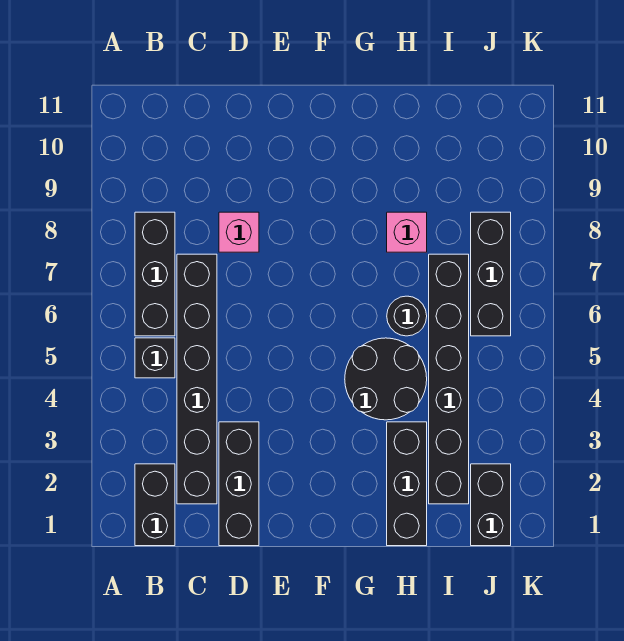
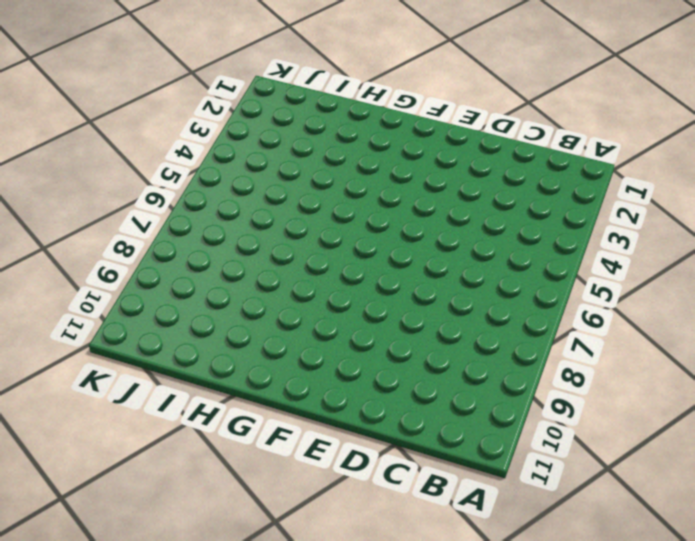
none -> black brick B1:B2 level 1
none -> black brick B5 level 1
none -> black brick B6:B8 level 1

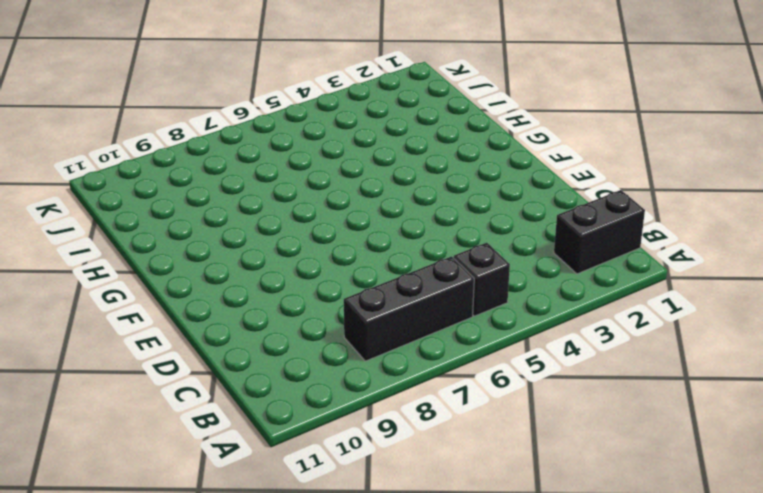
none -> black brick C2:C7 level 1
none -> black brick D1:D3 level 1
none -> pink brick D8 level 1

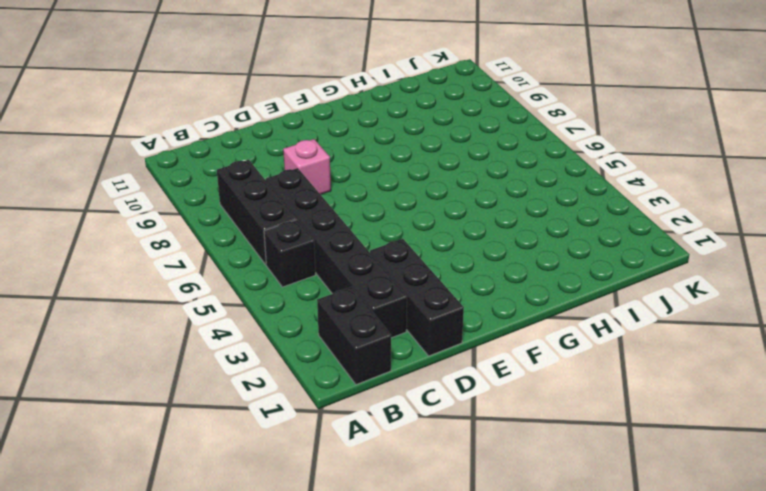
none -> black round brick G4:H5 level 1
none -> black brick H1:H3 level 1
none -> black round brick H6 level 1

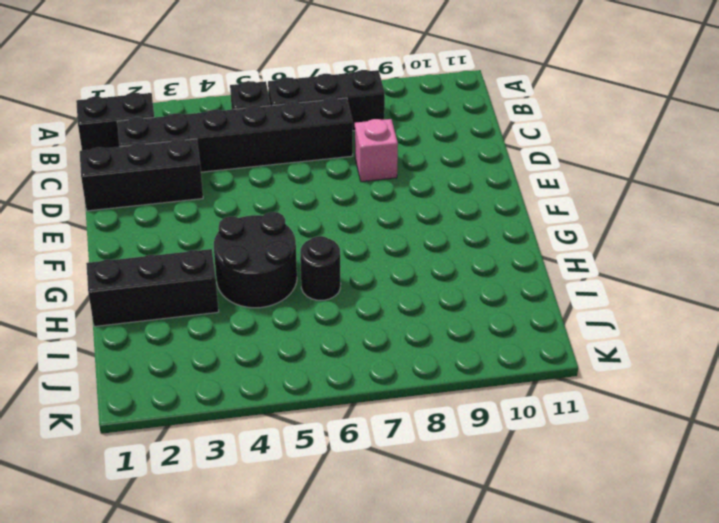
none -> pink brick H8 level 1
none -> black brick I2:I7 level 1
none -> black brick J1:J2 level 1

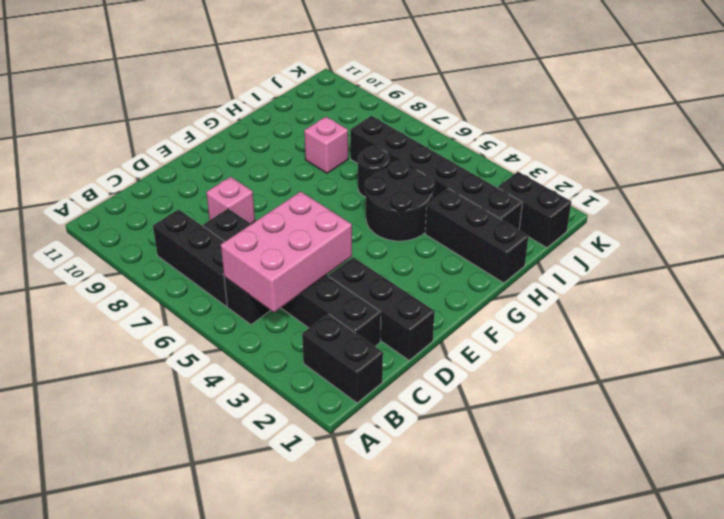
pink brick B4:D5 level 2 -> none
none -> black brick J6:J8 level 1

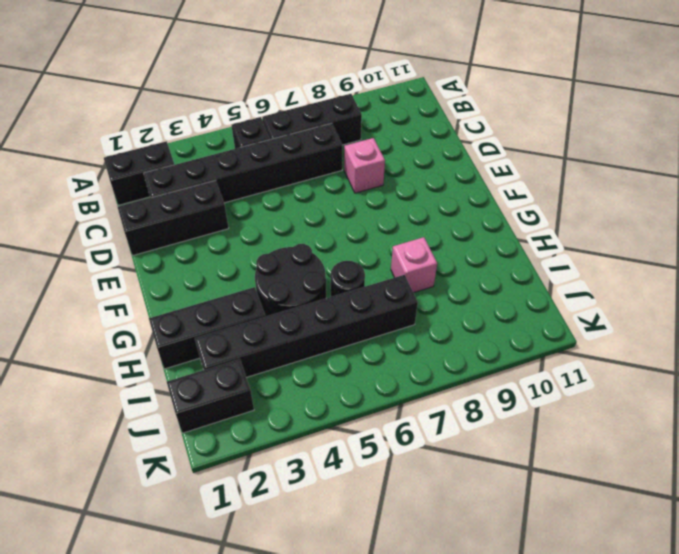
none -> black brick J6:J8 level 1

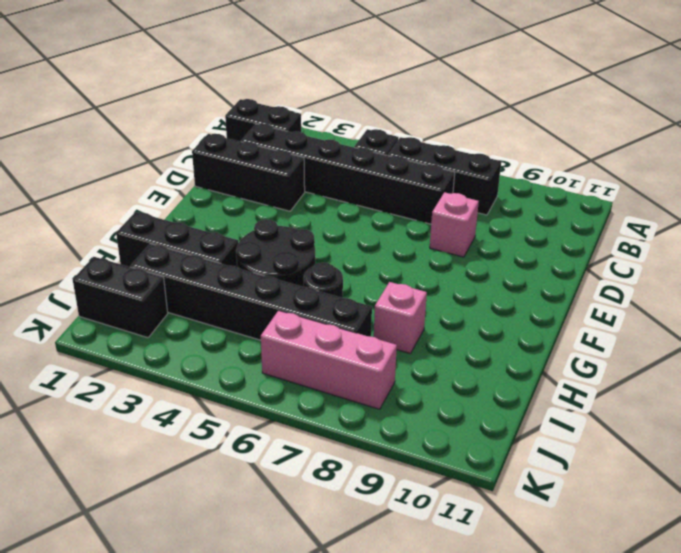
pink brick J6:J8 level 1 -> black brick J6:J8 level 1

